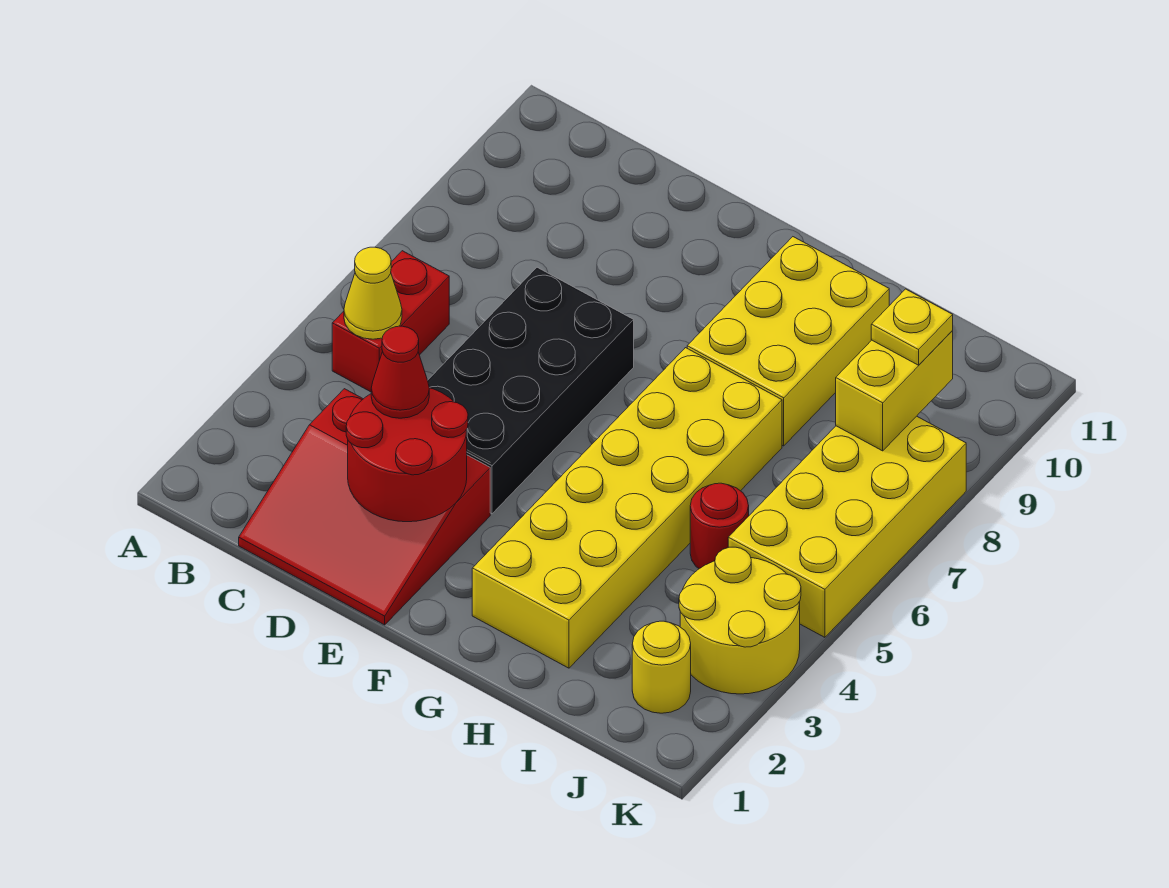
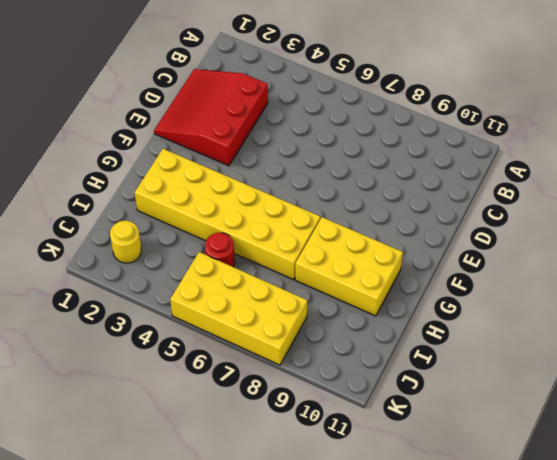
none -> red brick B5:B6 level 1
none -> black brick D4:E7 level 1
none -> yellow round brick J3:K4 level 1

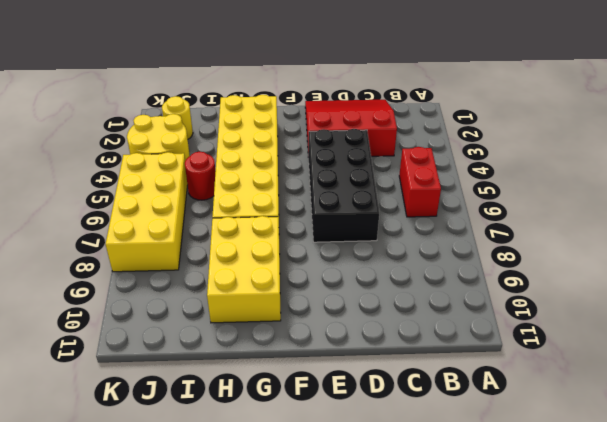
none -> yellow cone B5 level 2
none -> red round brick D2:E3 level 2
none -> yellow brick J8:J9 level 2

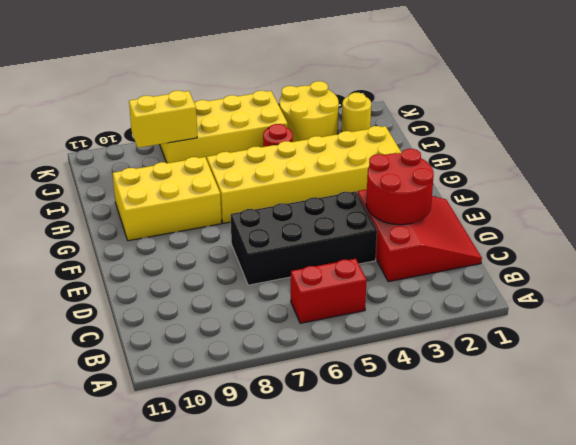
none -> yellow cone B5 level 2
none -> red cone D3 level 3
none -> yellow plate J9 level 3

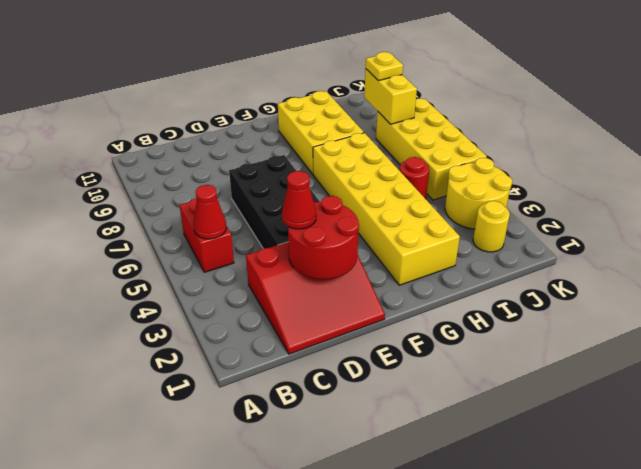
red cone B5 level 2 -> yellow cone B5 level 2

